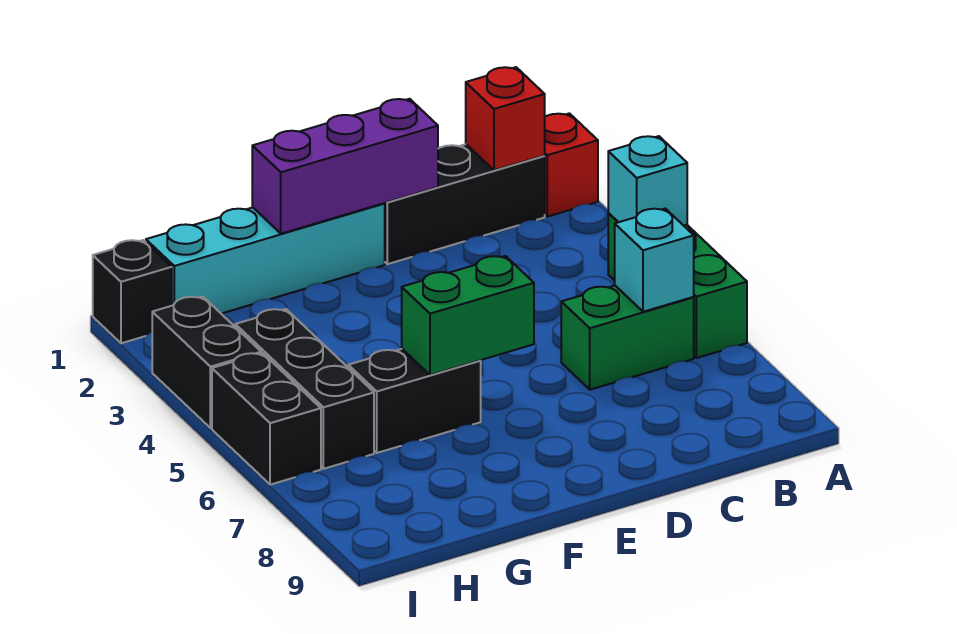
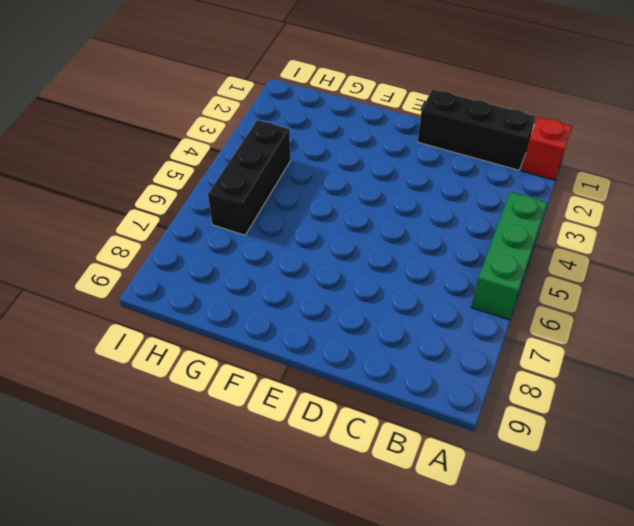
none -> green brick B6:C6 level 1
none -> cyan brick E1:H1 level 1
none -> black brick F6:G6 level 1

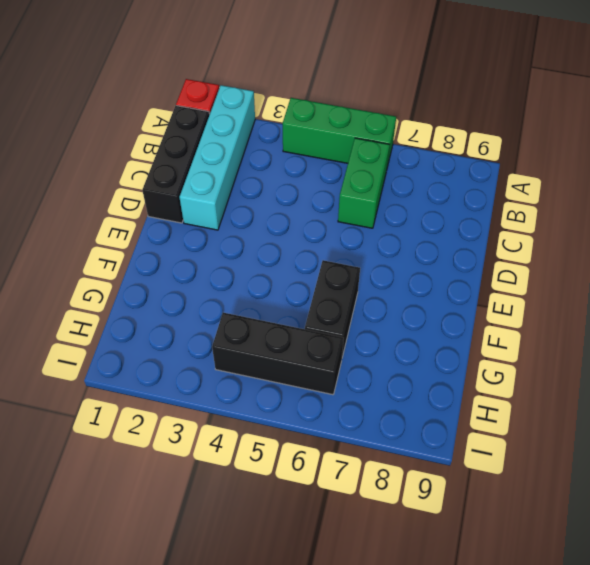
cyan brick A2:D2 level 1 -> cyan brick E1:H1 level 1
none -> black brick I1 level 1
none -> black brick I3:I4 level 1
none -> black brick I5:I6 level 1

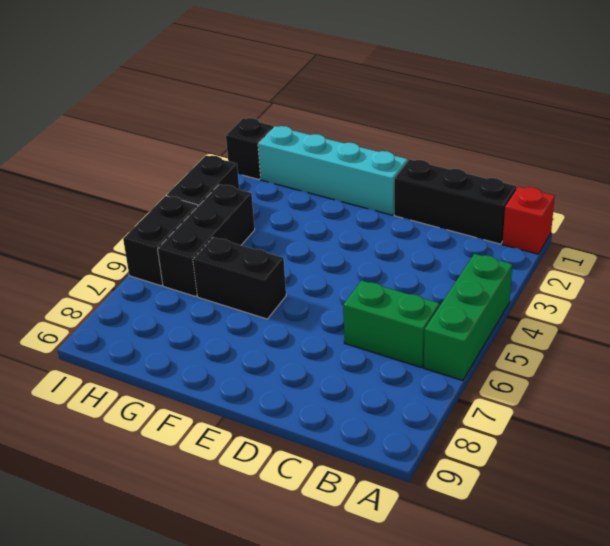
none -> cyan brick A4 level 2
none -> red brick B1 level 2
none -> cyan brick B6 level 2

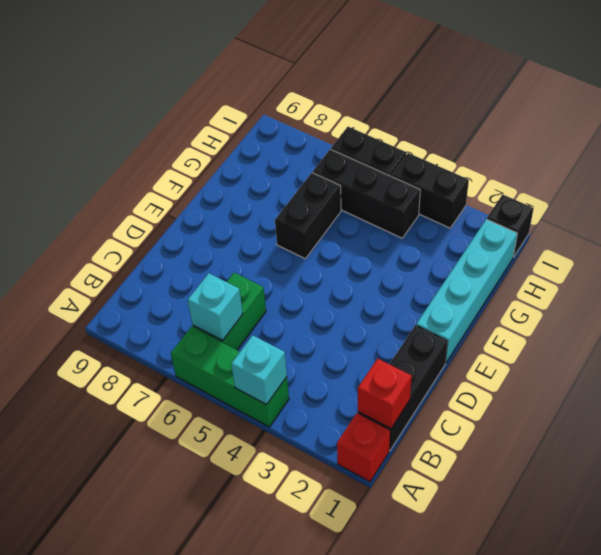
none -> purple brick D1:F1 level 2
none -> green brick E6:F6 level 2

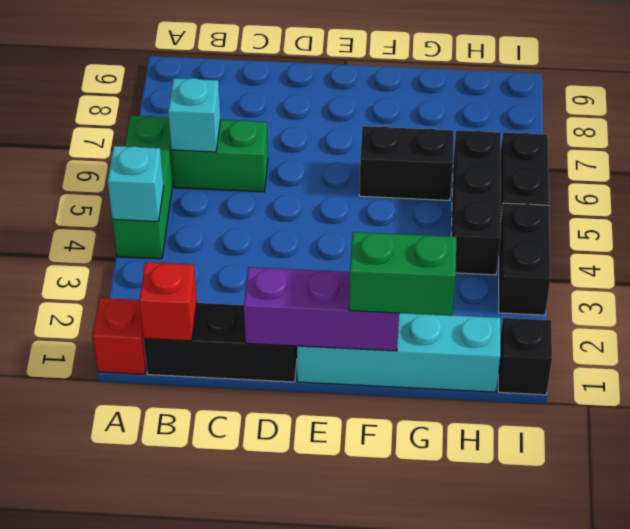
green brick F1:G1 level 3 -> green brick E6:F6 level 2

